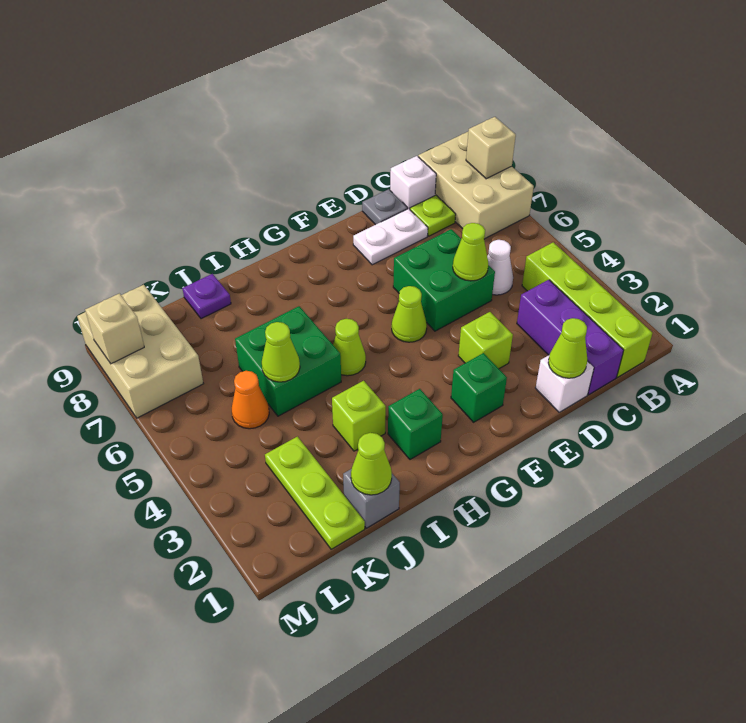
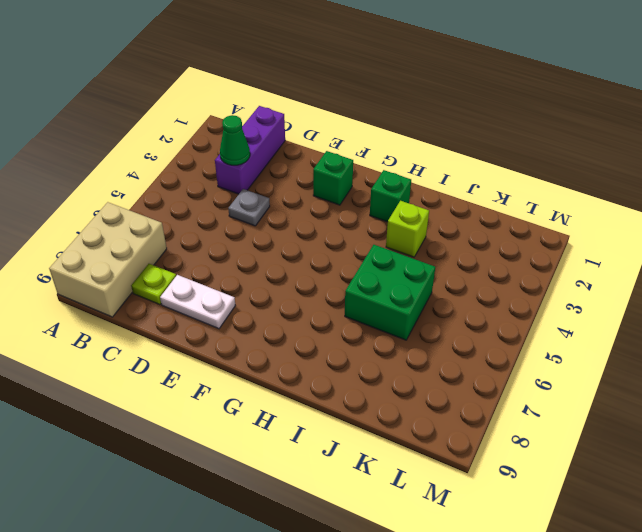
green cone C3 level 2 -> none
grey plate D4 level 1 -> grey plate D9 level 1
none -> lime brick B1:B4 level 1
none -> white cone C5 level 1
none -> white brick C9 level 1

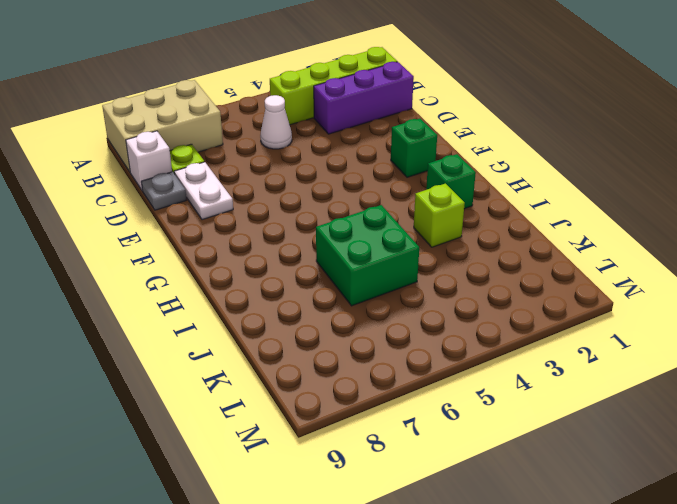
none -> white brick D1 level 1
none -> green brick D5:E6 level 1
none -> lime brick E3 level 1

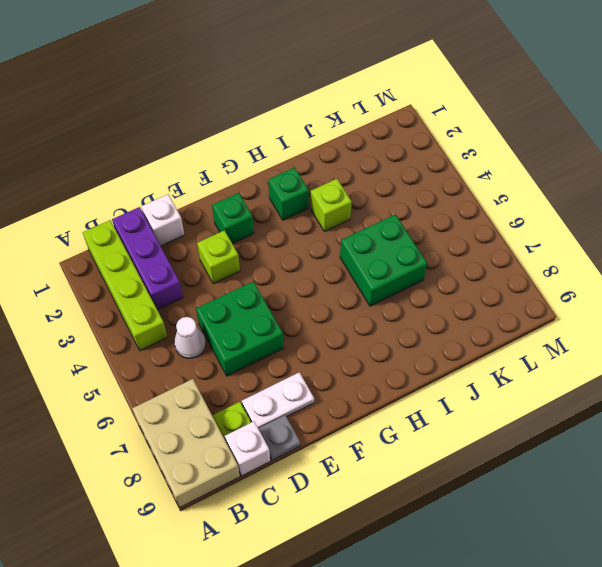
none -> lime cone F5 level 1
none -> lime cone H5 level 1
none -> grey brick J1 level 1

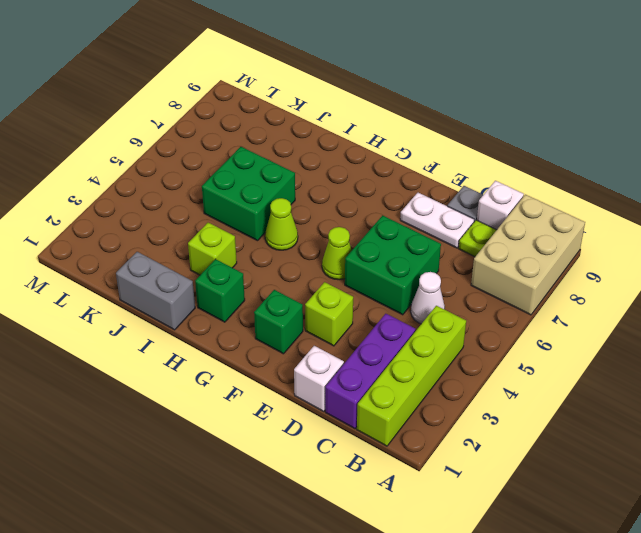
grey brick I1:J1 level 1 -> grey brick J1 level 1
none -> purple plate J9 level 1
none -> lime plate K1:K3 level 1
none -> orange cone K5 level 1

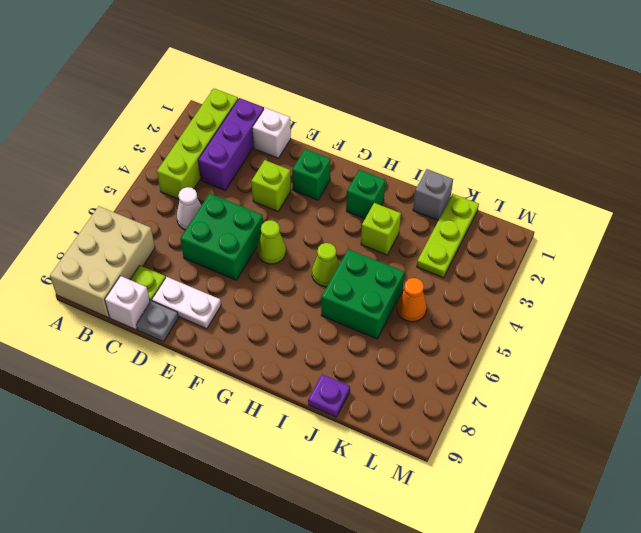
none -> tan brick L7:M9 level 1
none -> tan brick A8 level 2
none -> lime cone D1 level 2

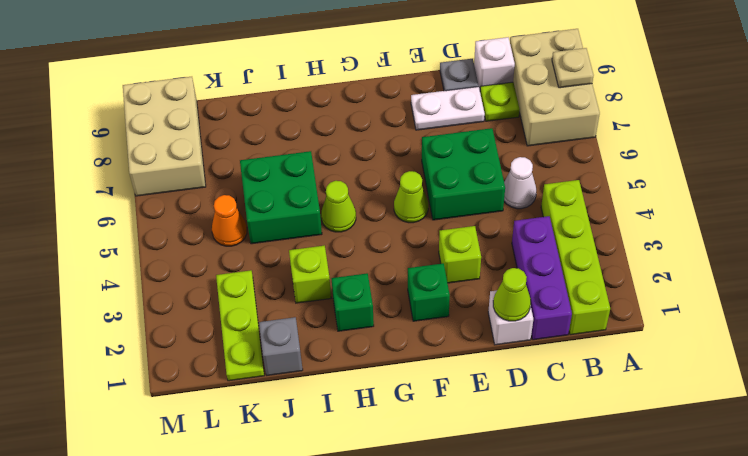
tan plate A8 level 2 -> tan brick A8 level 2
none -> purple plate J9 level 1
none -> lime cone D5 level 2
none -> lime cone J1 level 2

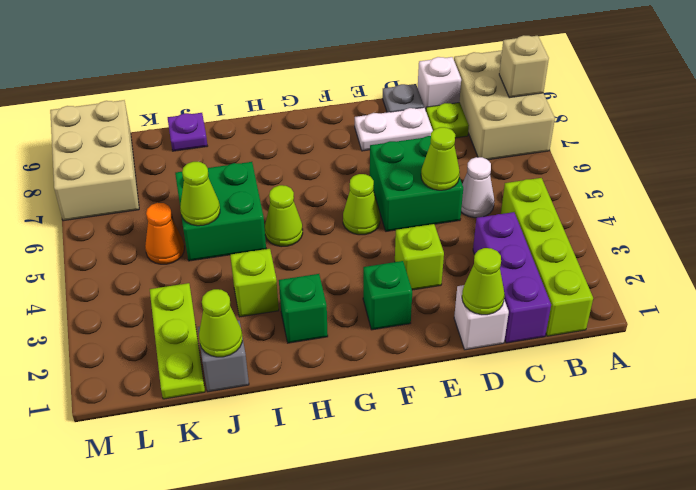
none -> tan brick M8 level 2

